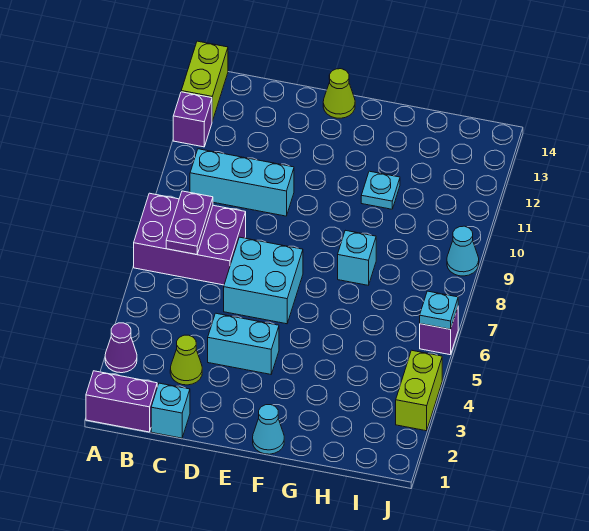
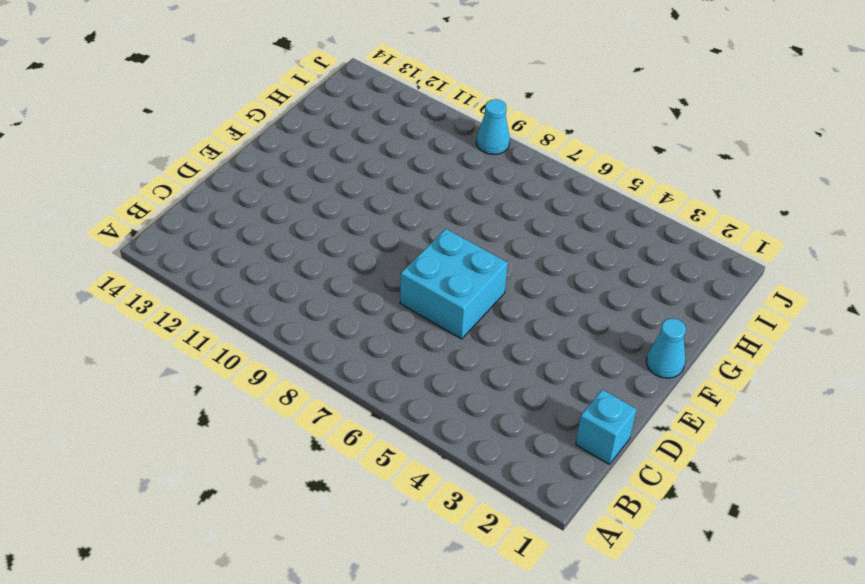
none -> purple brick A1:B1 level 1
none -> purple cone A3 level 1
none -> purple brick A7:C8 level 1

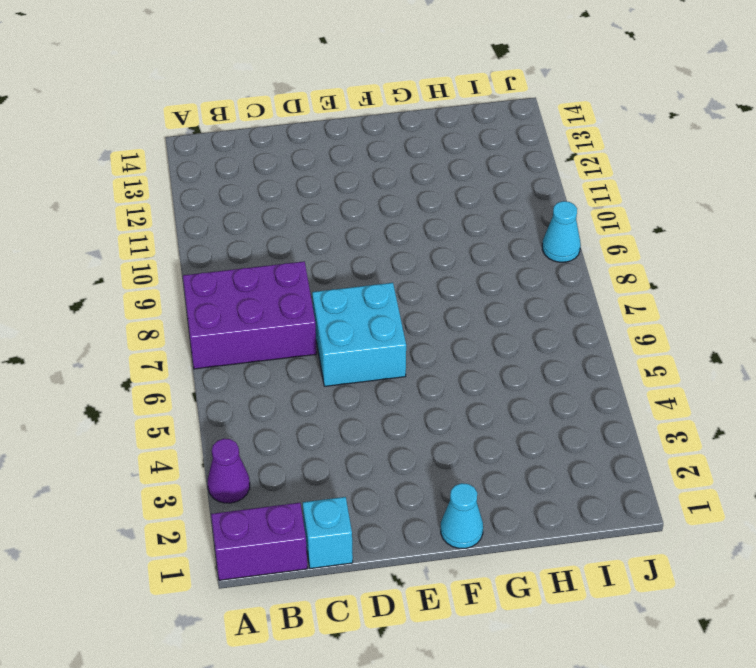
none -> purple brick A12 level 1
none -> lime brick A13:A14 level 1
none -> cyan brick B10:D10 level 1

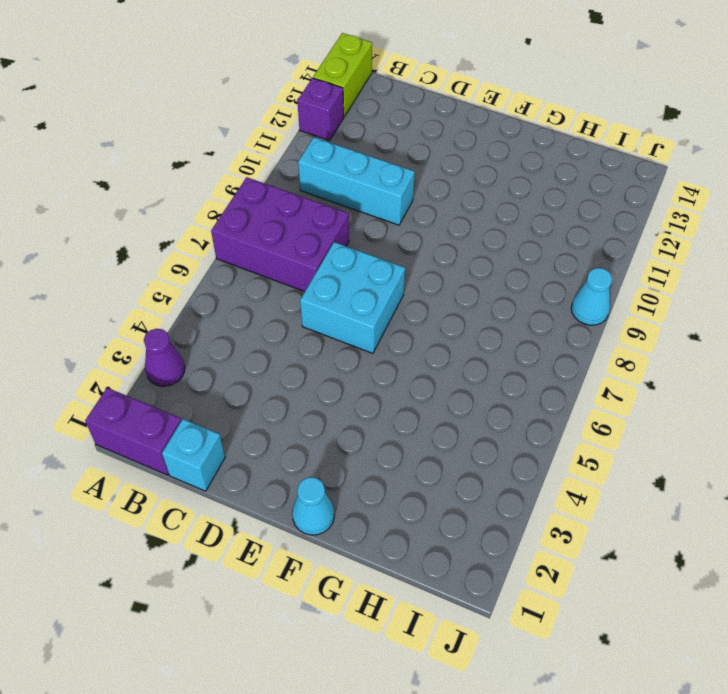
none -> lime cone C3 level 1
none -> cyan brick D4:E4 level 1
none -> lime cone E14 level 1

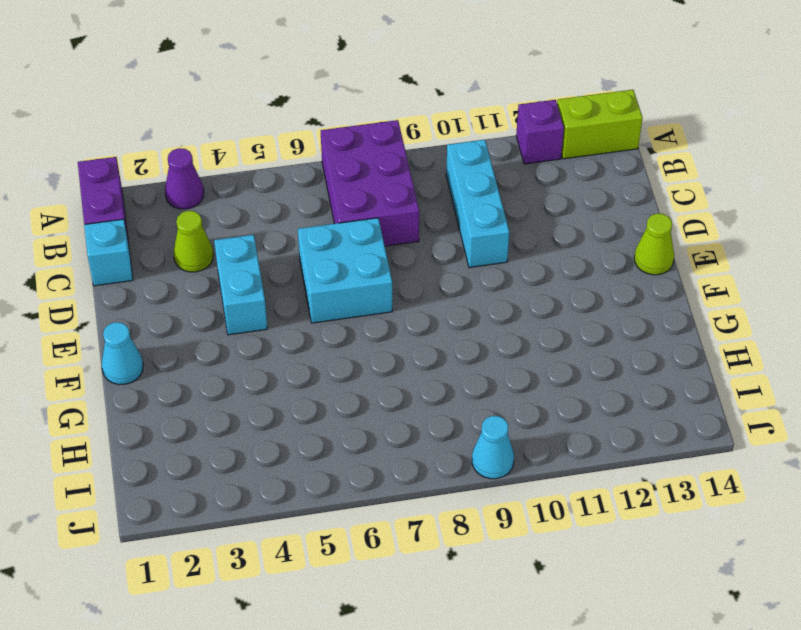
none -> cyan brick G8 level 1
none -> cyan plate G11 level 1
none -> lime brick J3:J4 level 1

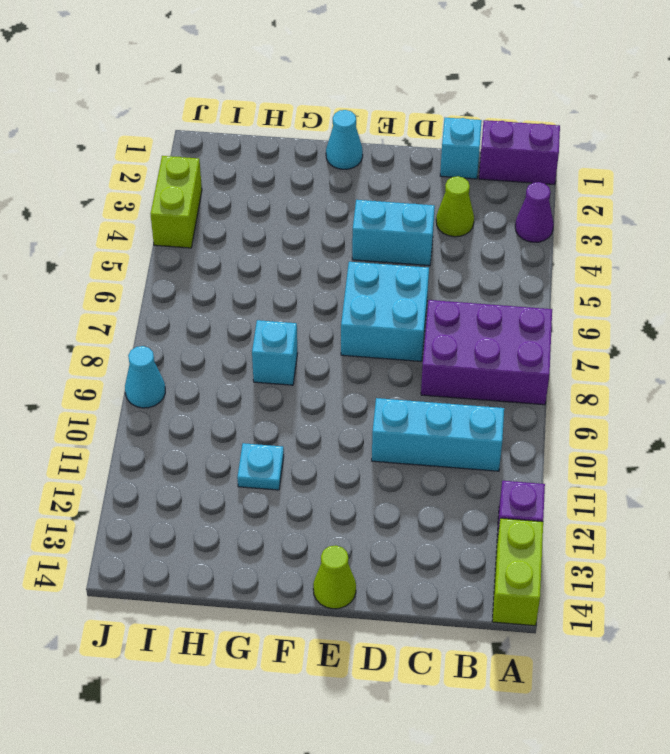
none -> purple brick J6 level 1
none -> purple plate B7:B8 level 2
none -> cyan plate J6 level 2

